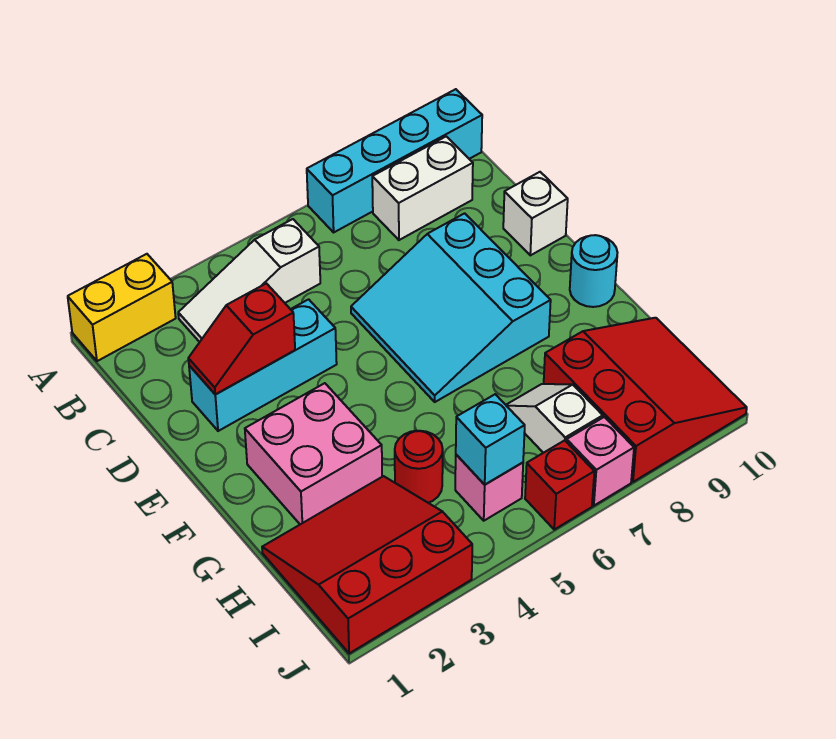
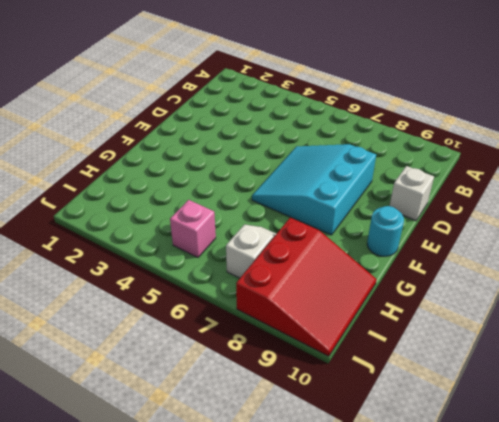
none -> yellow brick A1:A2 level 1
none -> cyan brick A7:A10 level 1
none -> white slope B3:B5 level 1 top 5

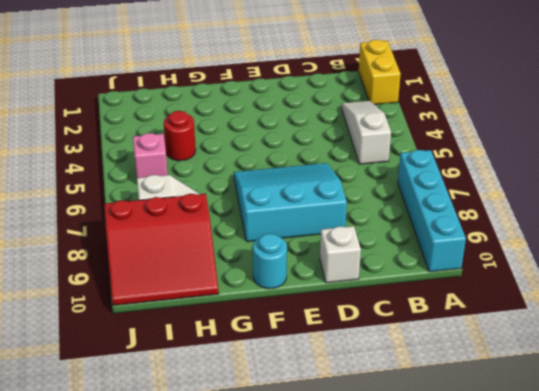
none -> white brick B8:B9 level 1
none -> cyan brick D2:D4 level 1
none -> pink brick F2:G3 level 1

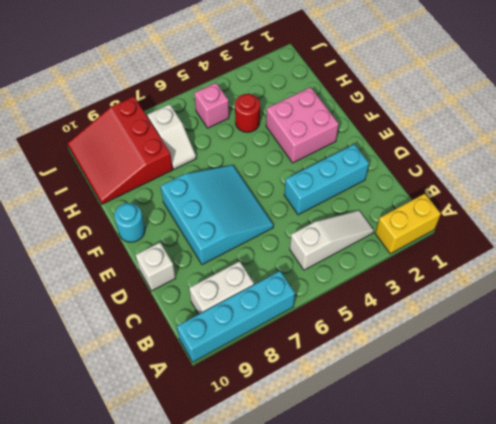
none -> red slope H1:J3 level 1 top J
none -> red brick J6 level 1
none -> pink brick J7 level 1

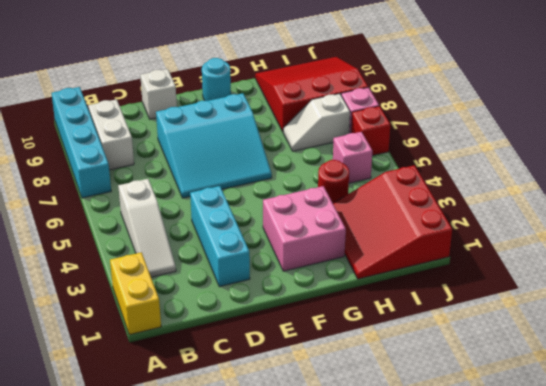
none -> red slope D2:D3 level 2 top 3
none -> cyan brick I5 level 2

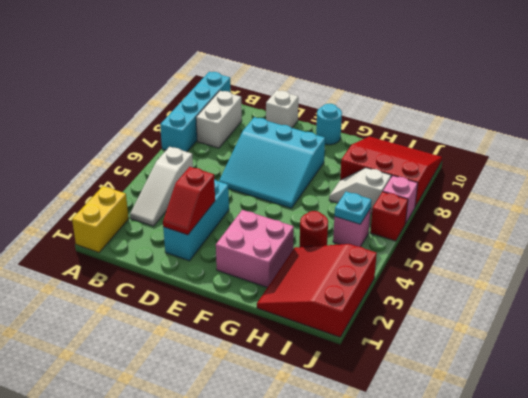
cyan plate I5 level 2 -> cyan brick I5 level 2

